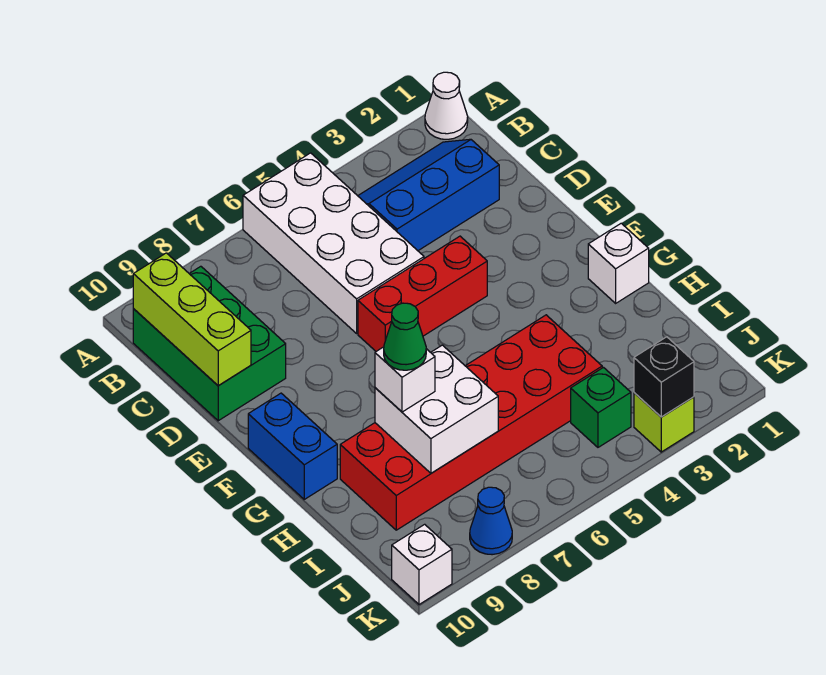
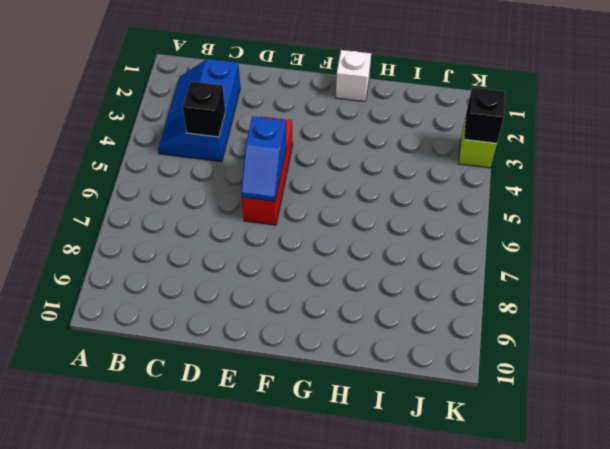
black brick C4 level 2 -> none
blue slope E5:E6 level 2 top 5 -> none
none -> white cone A1 level 1
none -> white brick A5:D6 level 1
none -> green brick B9:D10 level 1

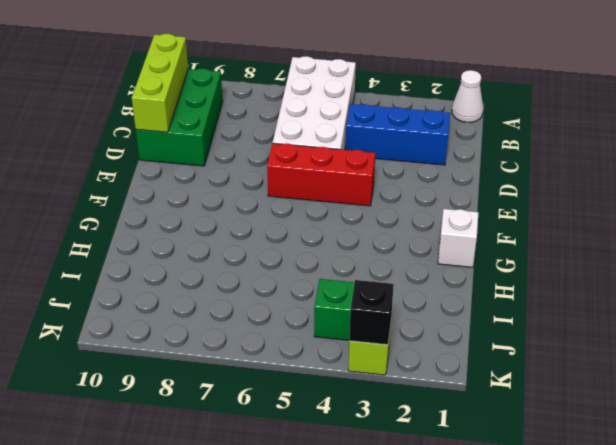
none -> blue brick F10:G10 level 1
none -> red brick H4:I9 level 1
none -> blue cone K8 level 1

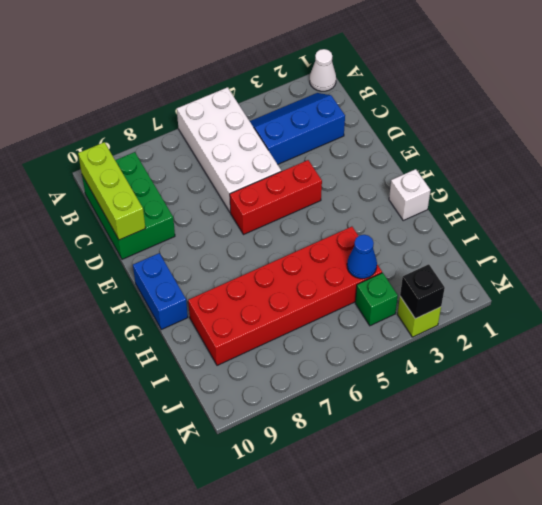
blue cone I4 level 2 -> blue cone K8 level 1
none -> white brick K10 level 1
none -> white brick H7:I8 level 2
none -> white brick H8 level 3

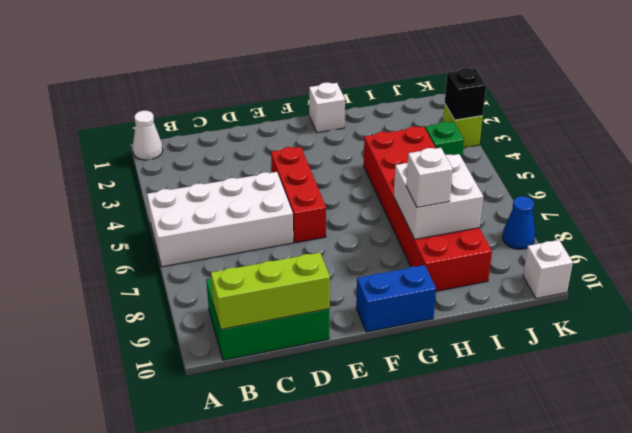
none -> blue slope B2:C4 level 1 top C
none -> green cone H8 level 4

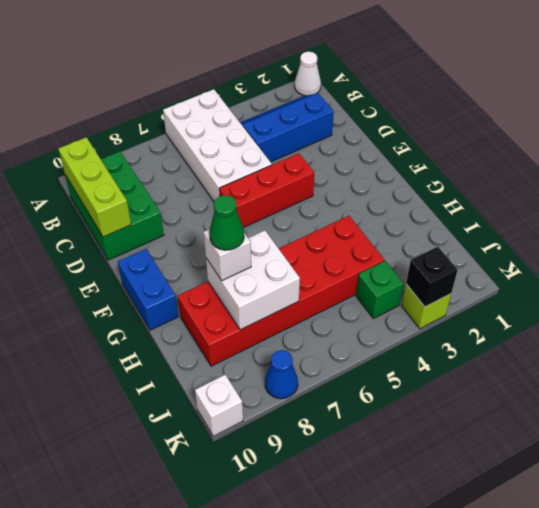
none -> white brick G1 level 1

